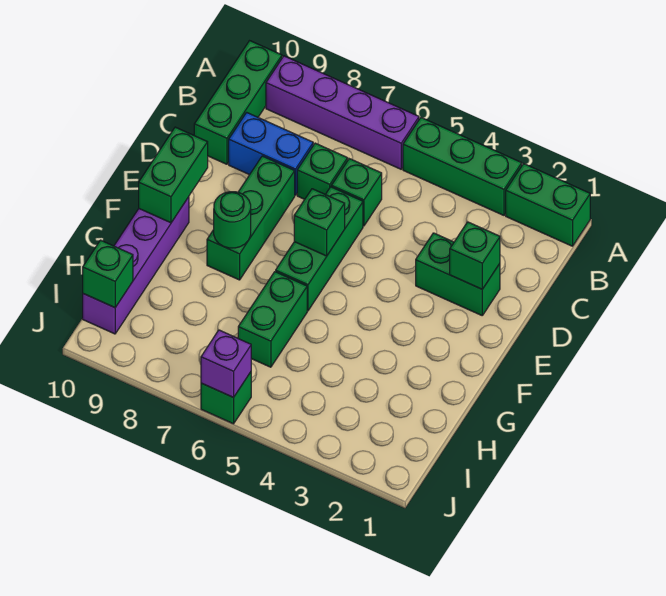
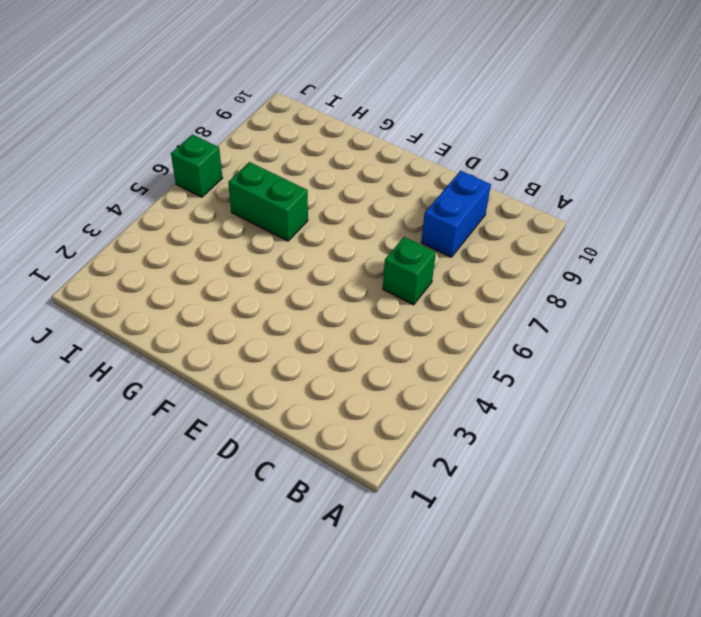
none -> green brick A1:A2 level 1
none -> green brick A3:A5 level 1
none -> purple brick A6:A9 level 1

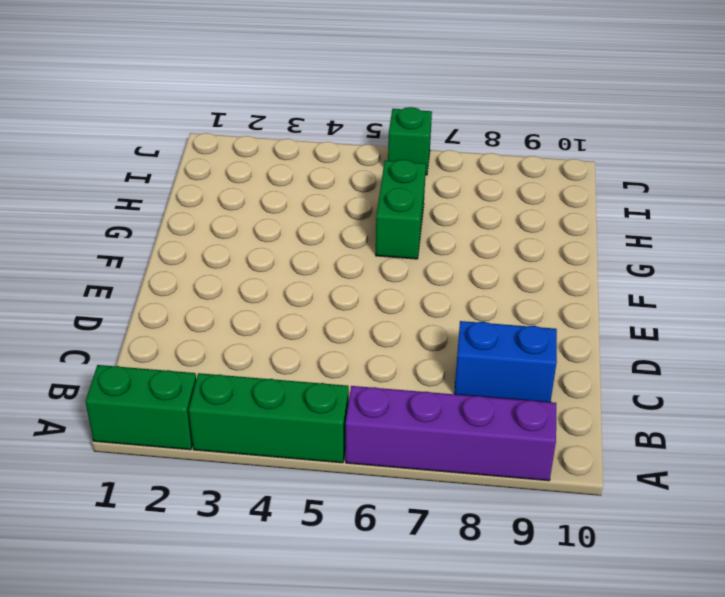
none -> green brick A10:C10 level 1
none -> green brick C6 level 1
none -> green brick C7 level 1

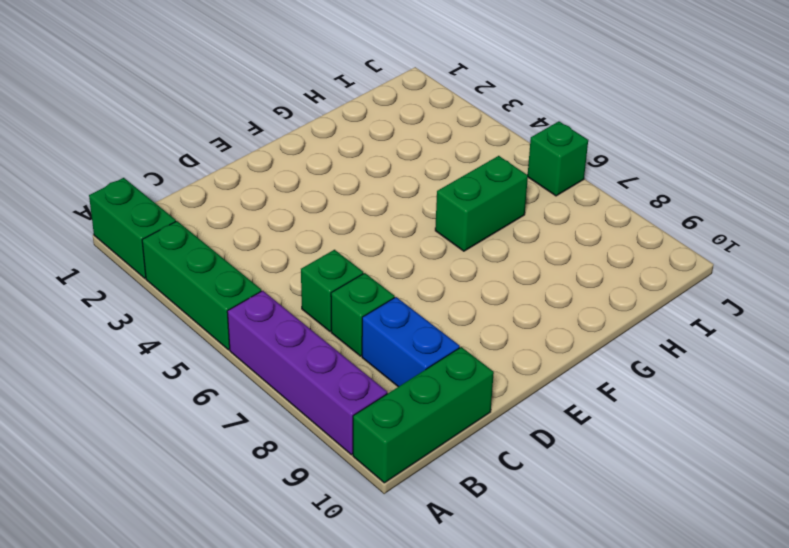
none -> green brick D2:D3 level 1
none -> green brick D6:F6 level 1
none -> green brick D8:F8 level 1

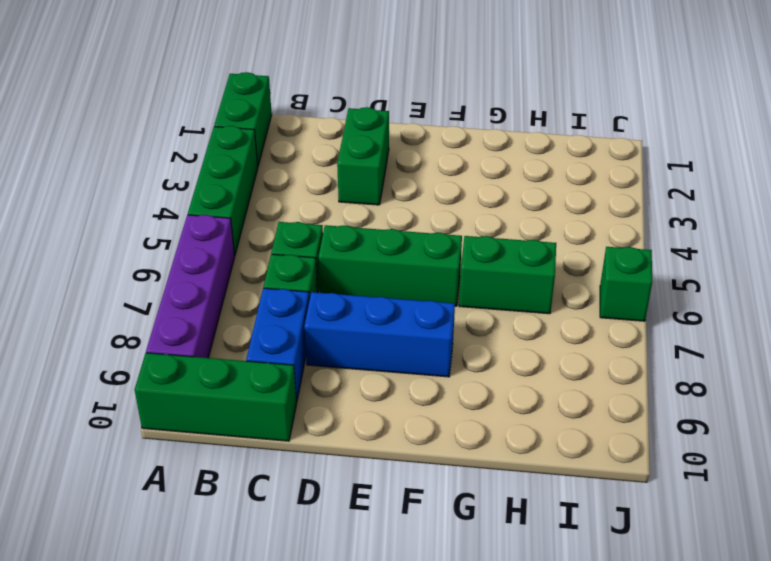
blue brick D8:F8 level 1 -> green brick D8:F8 level 1
none -> purple brick F10:I10 level 1
none -> green brick D2 level 2
none -> green brick E6 level 2

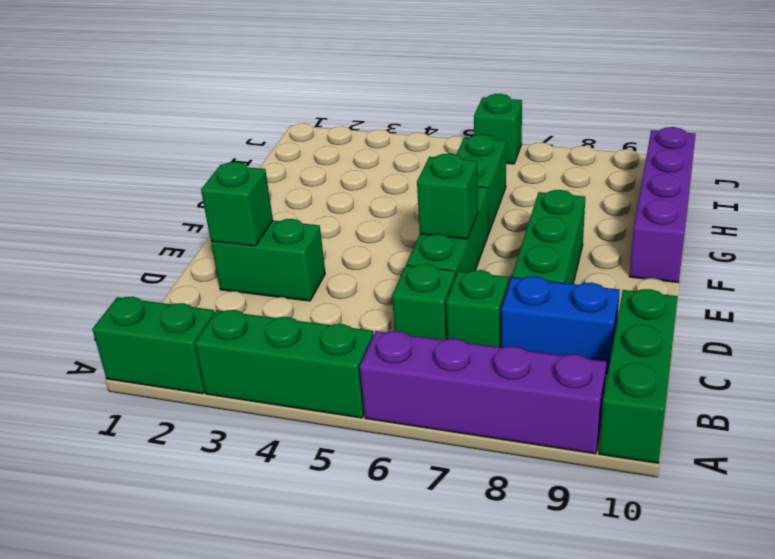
none -> green brick E10:F10 level 2
none -> green round brick F8 level 2
none -> green brick I10 level 2

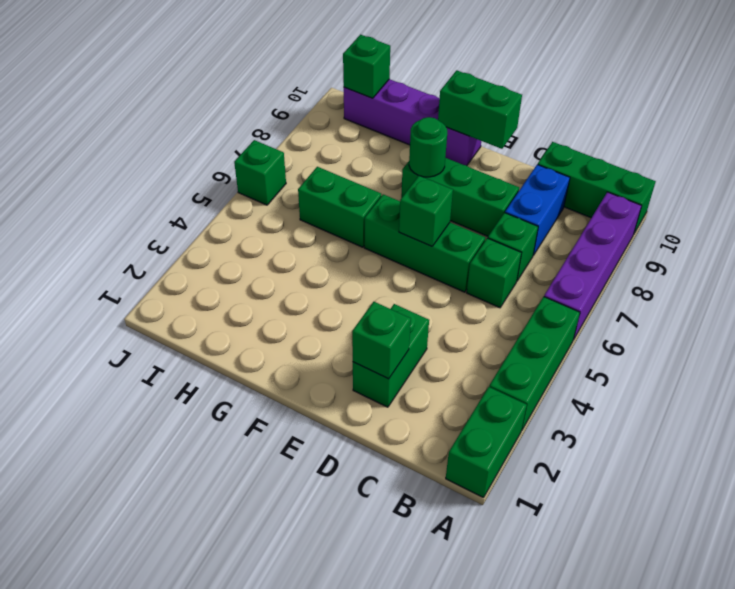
none -> purple brick J6 level 2

